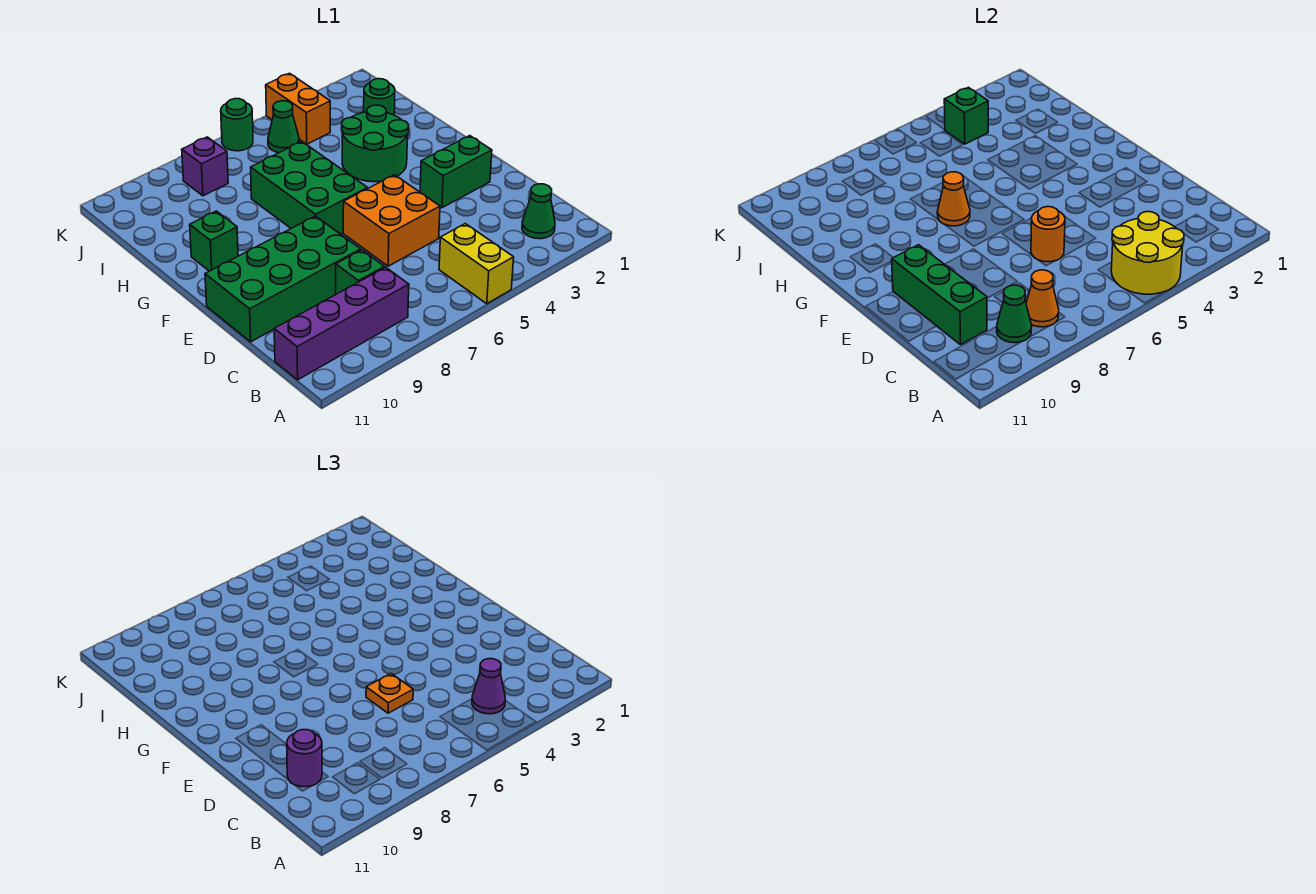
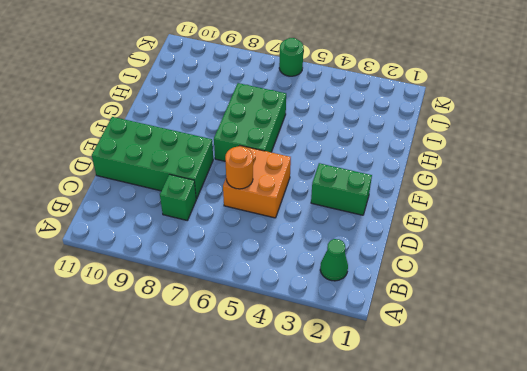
none -> yellow brick A5:B5 level 1
none -> purple brick B8:B11 level 1
none -> green round brick G3:H4 level 1

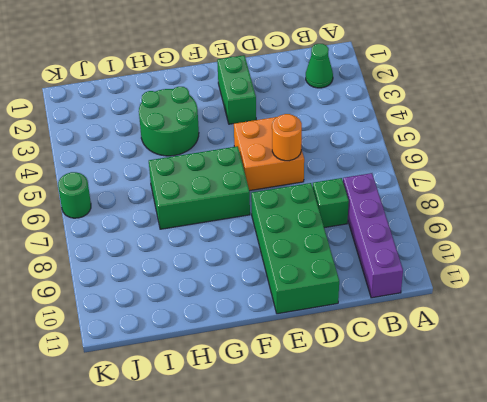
none -> yellow brick A5:B5 level 1
none -> green brick G10 level 1
none -> green round brick I2 level 1

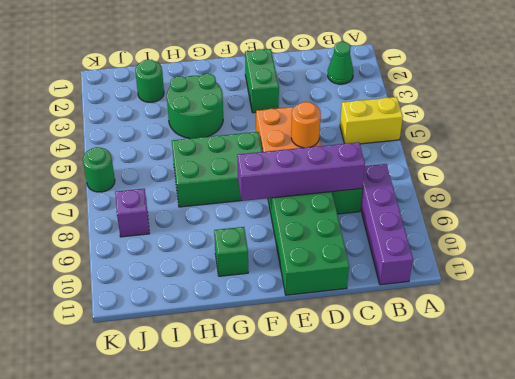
purple brick C8:F8 level 2 -> none
none -> orange brick J4:K4 level 1
none -> green cone J5 level 1
none -> yellow round brick A4:B5 level 2

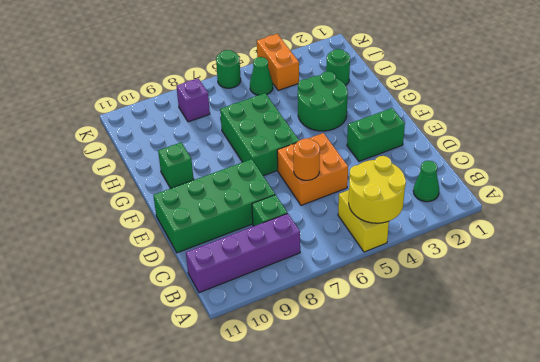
none -> orange cone B8 level 2
none -> green cone B9 level 2
none -> green brick C10:E10 level 2

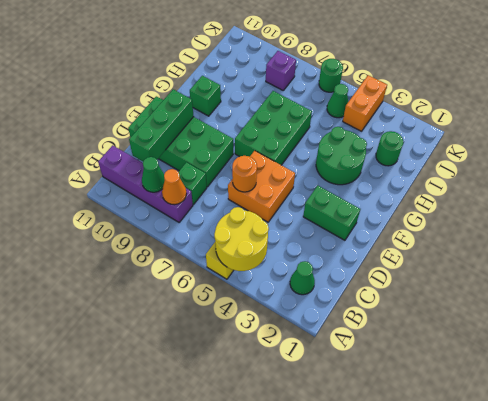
none -> orange cone G7 level 2
none -> green brick J4 level 2
none -> purple cone B4 level 3

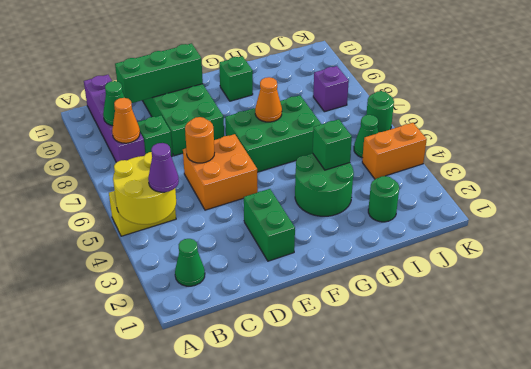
green brick H4 level 2 -> green brick J4 level 2
none -> purple round brick C10 level 3
none -> orange plate D6 level 3

